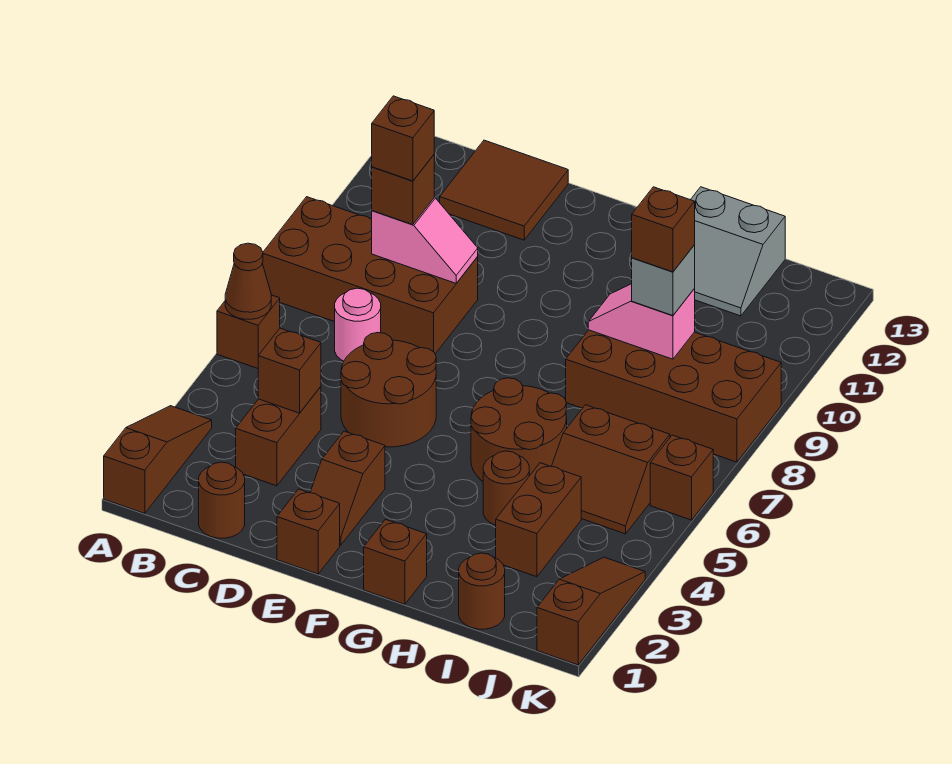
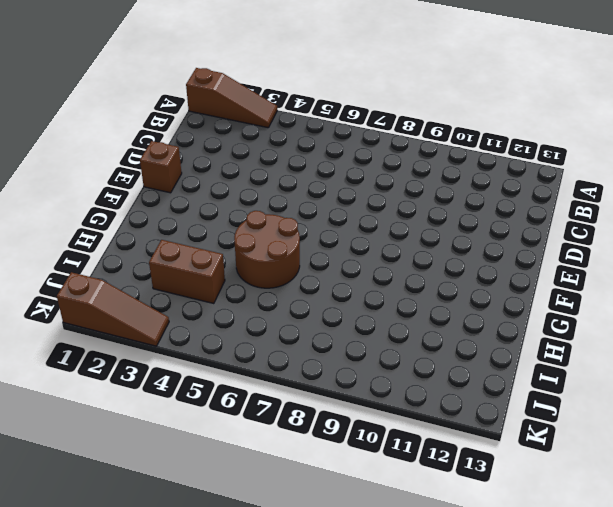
none -> brown brick A6 level 1
none -> brown brick A8:D9 level 1
none -> brown round brick C1 level 1

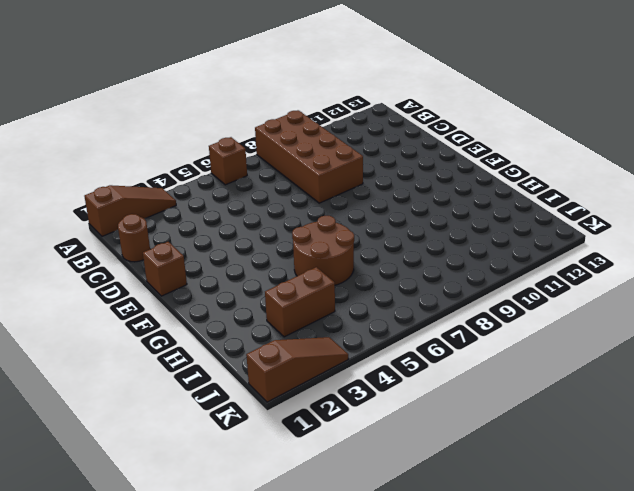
none -> brown brick C3:C4 level 1
none -> pink round brick C7 level 1
none -> brown tile C12:D13 level 1

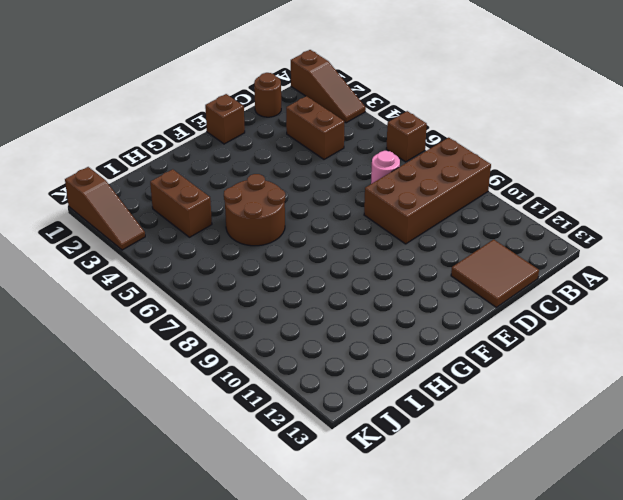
none -> brown round brick D5:E6 level 1
none -> brown slope E2:E3 level 1 top 3
none -> brown brick G1 level 1

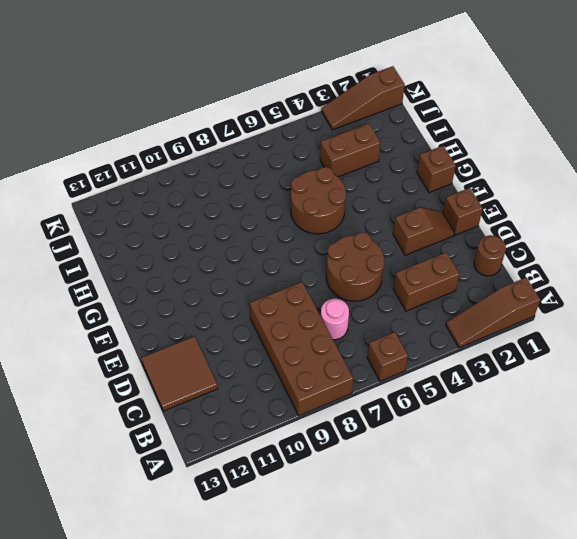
none -> brown round brick H4 level 1
none -> brown brick H8:K9 level 1
none -> grey slope H12:I13 level 1 top 13

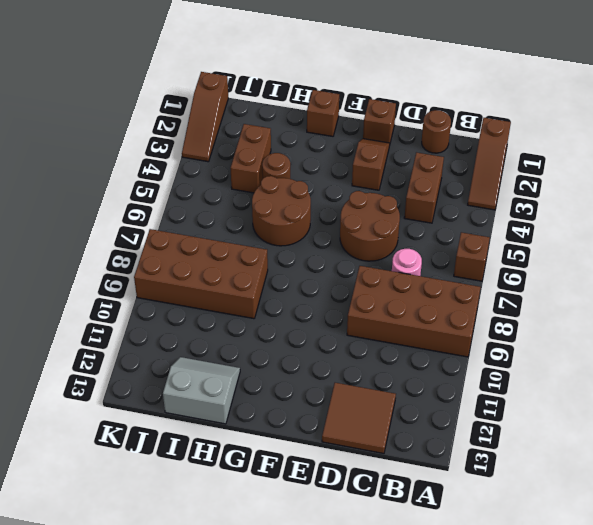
none -> brown round brick I1 level 1
none -> brown slope I5:J6 level 1 top 6
none -> brown brick K6 level 1

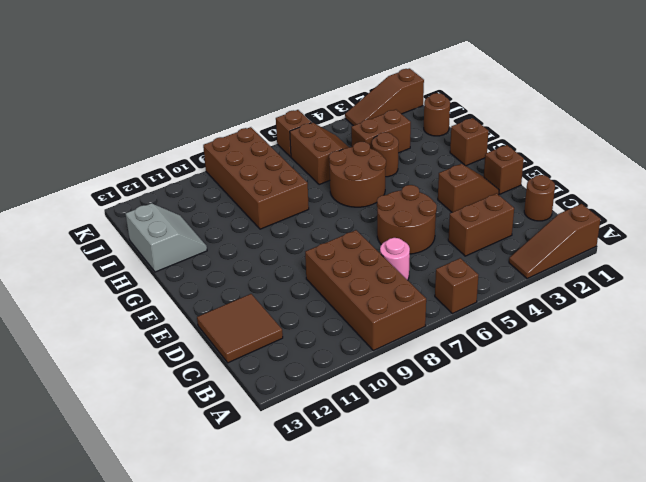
none -> brown cone A6 level 2
none -> brown brick C4 level 2
none -> pink slope C9:D9 level 2 top C

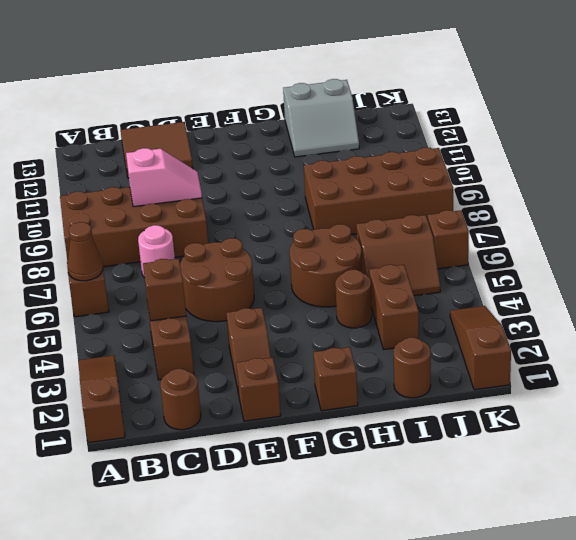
none -> pink slope H9:I9 level 2 top I
none -> brown brick C9 level 3
none -> grey brick I9 level 3

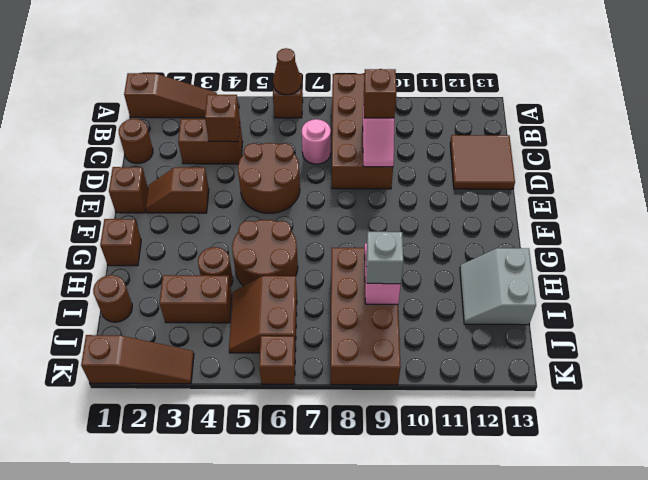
none -> brown brick C9 level 4
none -> brown brick I9 level 4

